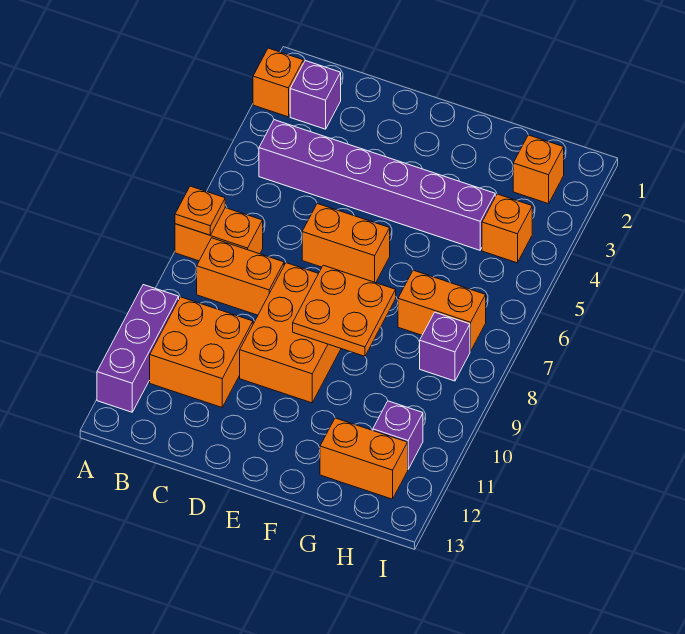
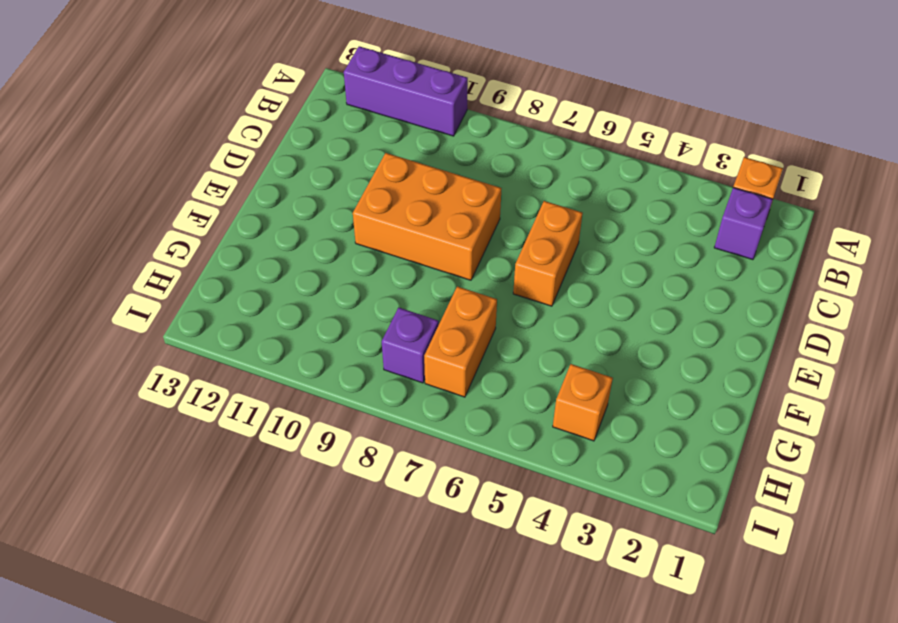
none -> orange brick A7:B7 level 1
none -> purple brick B4:G4 level 1
none -> orange brick B8:C8 level 1

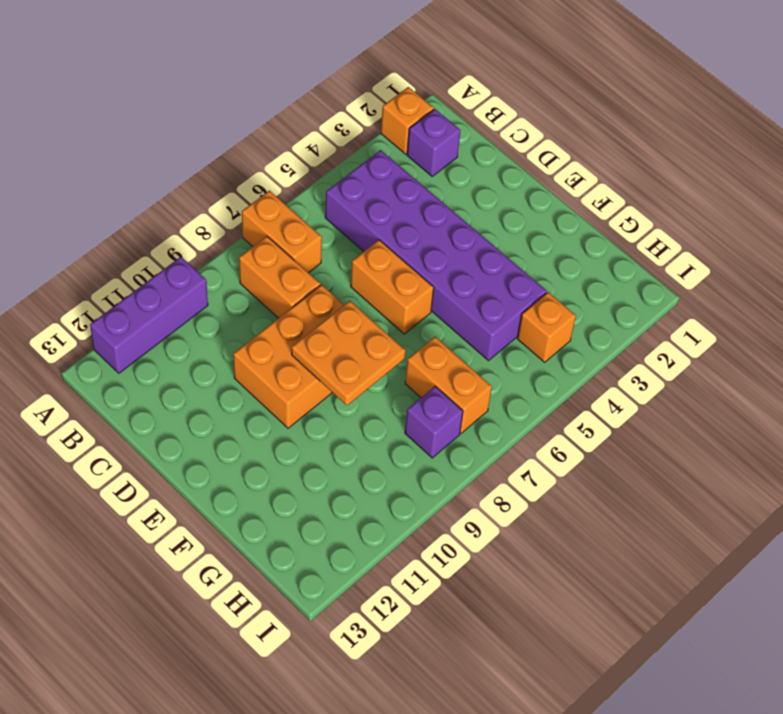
purple brick B4:G5 level 1 -> purple brick B4:G4 level 1
none -> orange brick B10:C11 level 1
none -> orange brick G12:H12 level 1
none -> orange brick H2 level 1

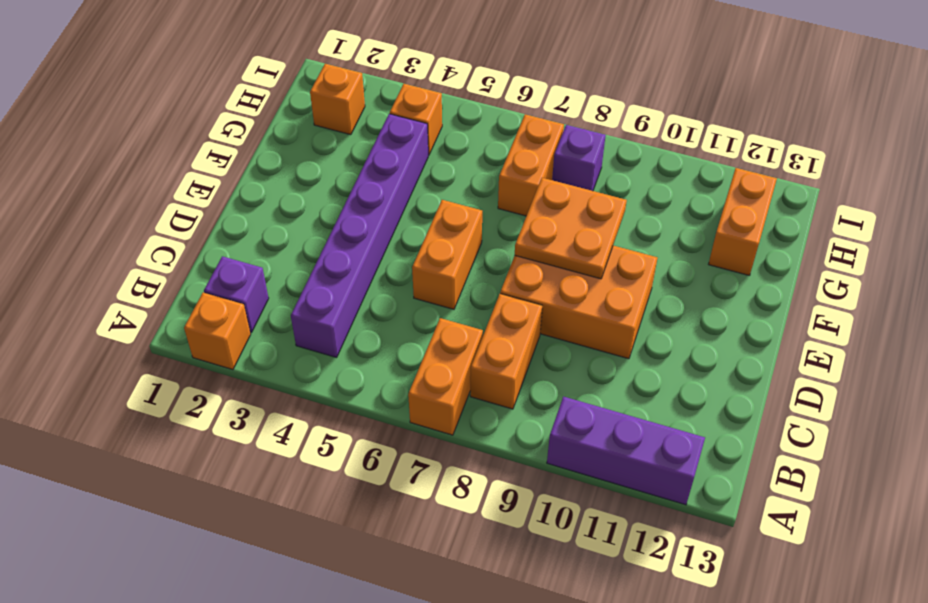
none -> orange brick B10:C11 level 1
none -> purple brick H11 level 1
none -> orange plate A7 level 2

